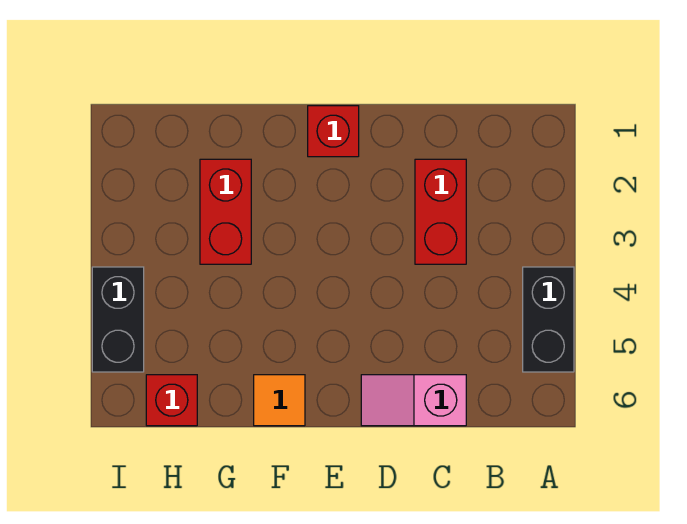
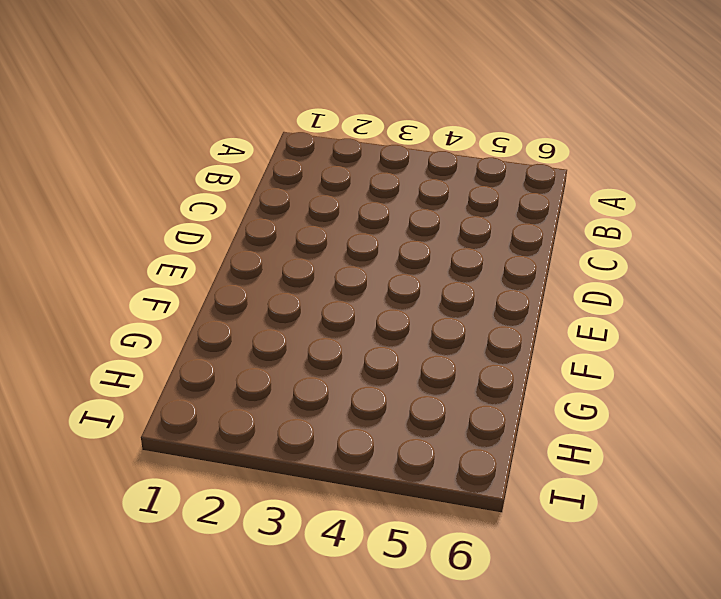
none -> black brick A4:A5 level 1
none -> red brick C2:C3 level 1

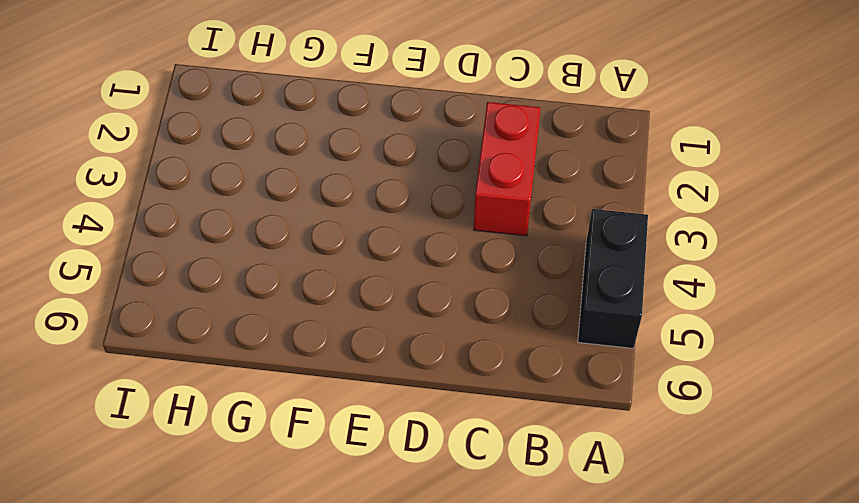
none -> pink slope C6:D6 level 1 top C
none -> red brick E1 level 1

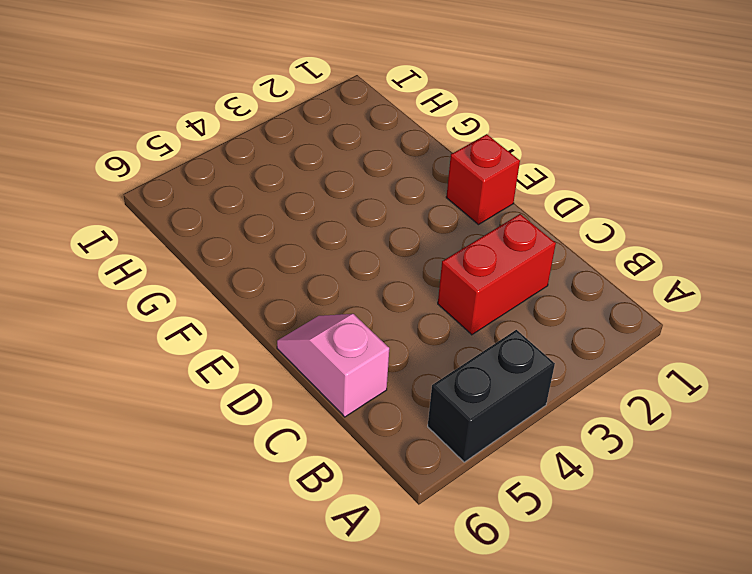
none -> orange tile F6 level 1
none -> red brick G2:G3 level 1

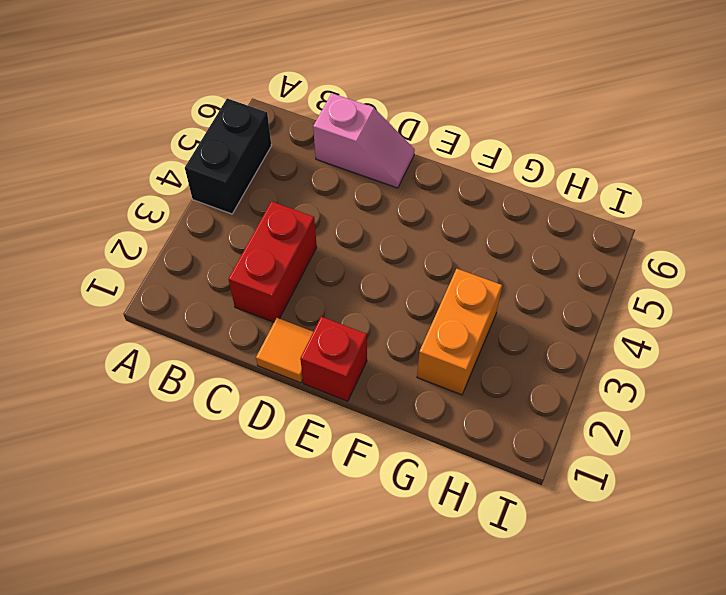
orange tile D1 level 1 -> orange tile F6 level 1
orange brick G2:G3 level 1 -> red brick G2:G3 level 1
none -> red brick H6 level 1
none -> black brick I4:I5 level 1

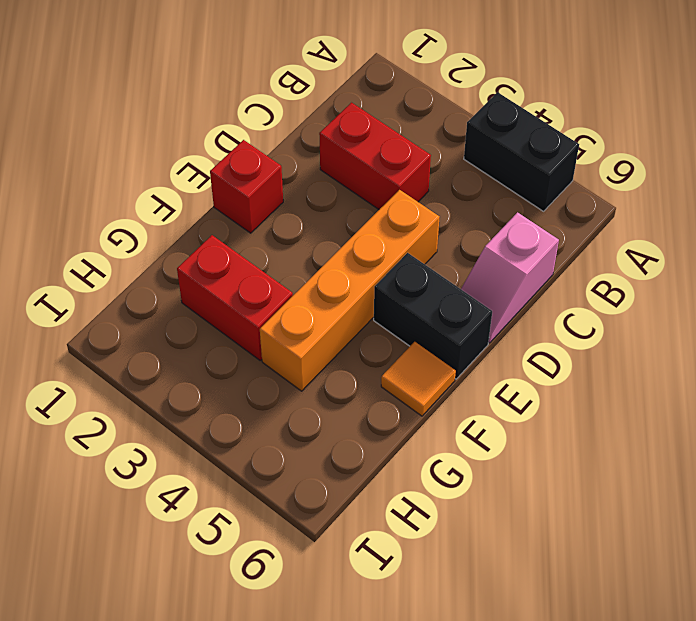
orange brick D4:G4 level 1 -> none
black brick E5:E6 level 1 -> black brick I4:I5 level 1
none -> red brick H6 level 1

